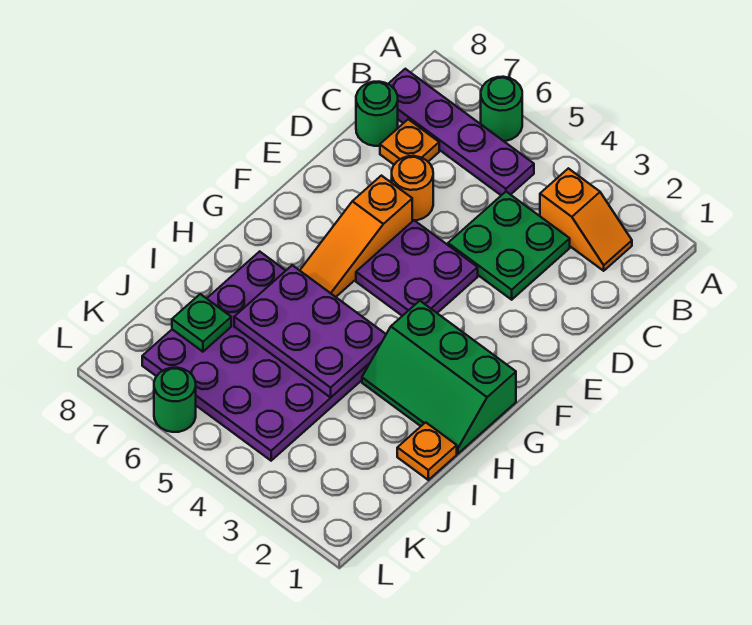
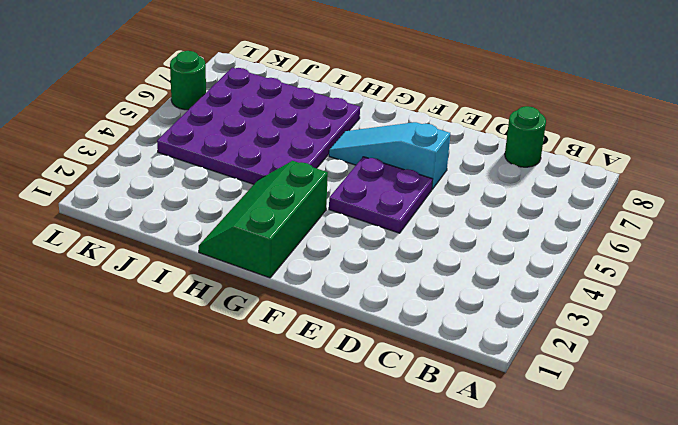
cyan slope E6:G6 level 1 top E -> orange slope E6:G6 level 1 top E
none -> green round brick A6 level 1
none -> orange slope B2:B3 level 1 top 3
none -> purple plate B5:B8 level 1

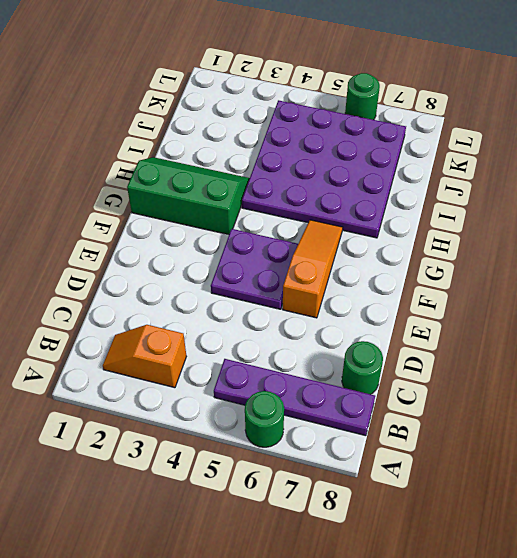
none -> green plate C3:D4 level 1
none -> orange plate C7 level 1
none -> orange round brick D6 level 1

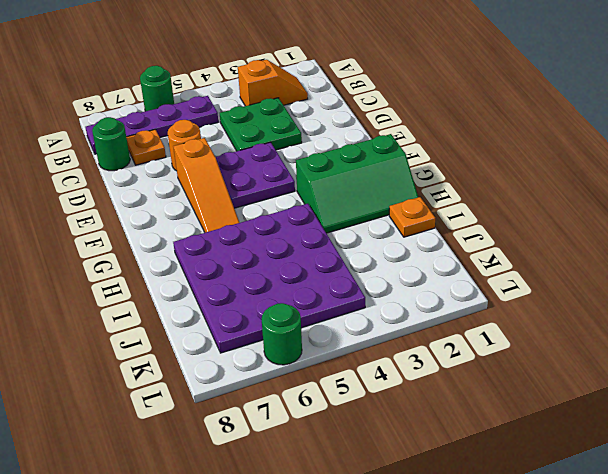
none -> purple plate H4:I6 level 2
none -> green plate J7 level 2

